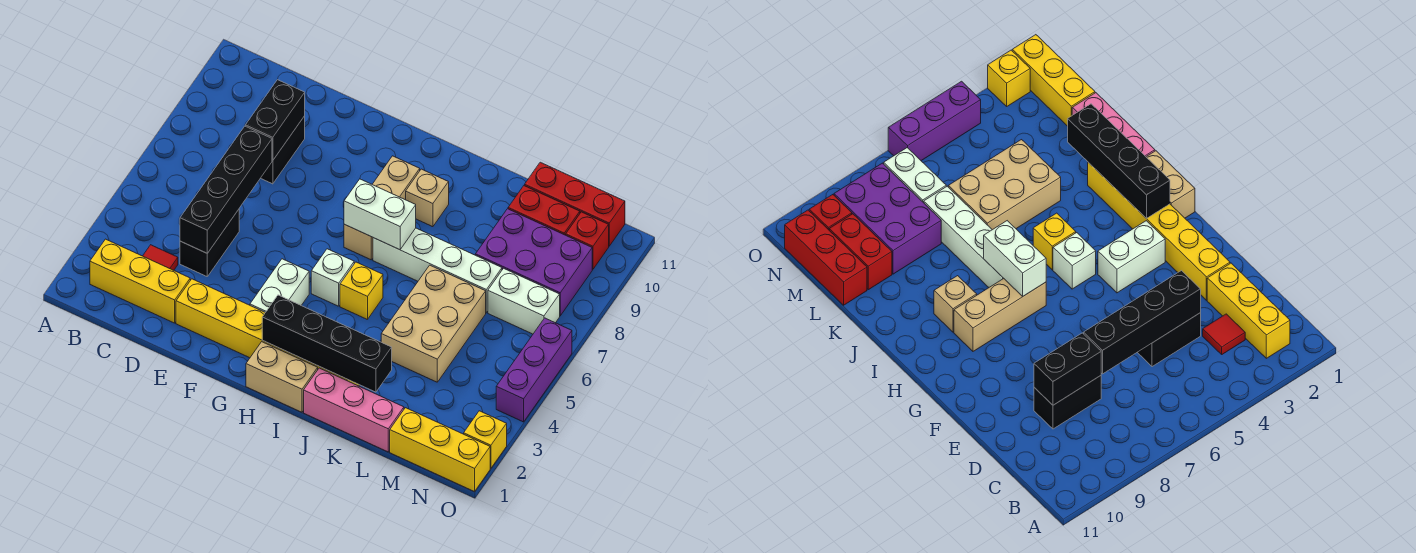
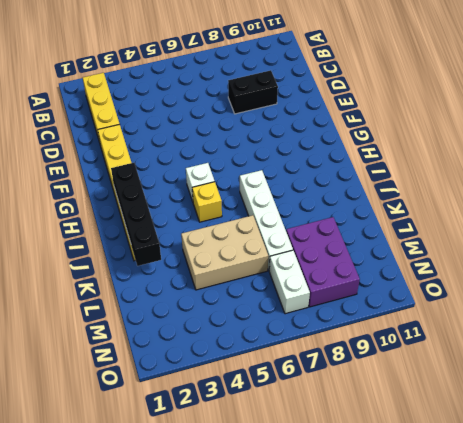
none -> red tile C3 level 1
none -> black brick D4:D5 level 1
none -> white brick G3:G4 level 1

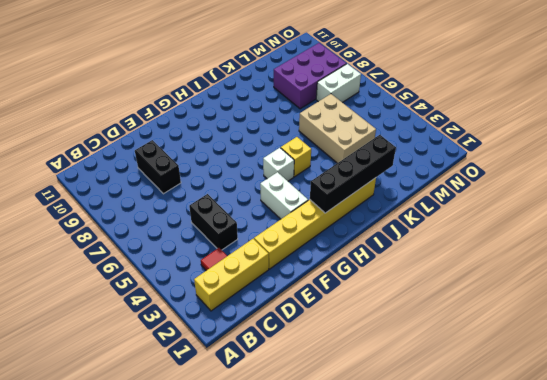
none -> tan brick H1:I1 level 1
none -> tan brick H7:H9 level 1
none -> white brick I7:L7 level 1

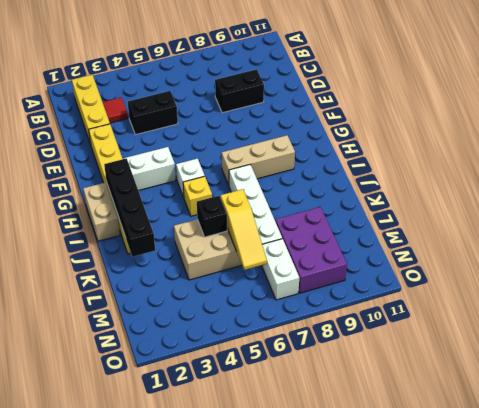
black brick K5 level 2 -> none
yellow slope K6:M6 level 2 top K -> none
none -> tan brick I9 level 1
none -> pink brick J1:L1 level 1
none -> red brick L10:M10 level 1

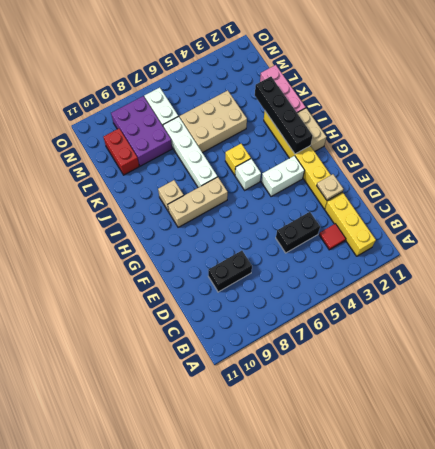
tan plate E2 level 2 -> none
none -> red brick L11:N11 level 1
none -> yellow brick M1:O1 level 1
none -> red brick N10 level 1

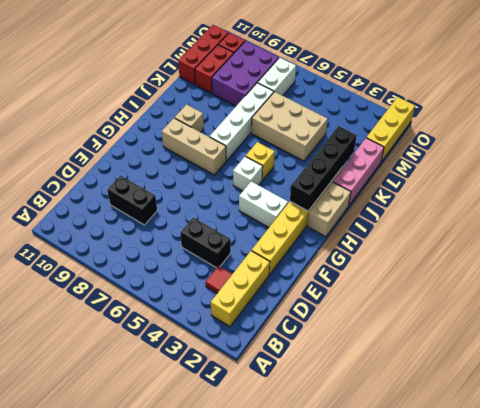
none -> yellow brick O2 level 1
none -> purple brick O4:O6 level 1
none -> black brick D4:D7 level 2

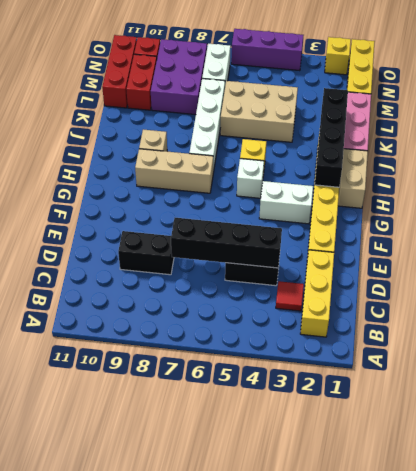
none -> black brick D8:D9 level 2
none -> white brick H7:I7 level 2

